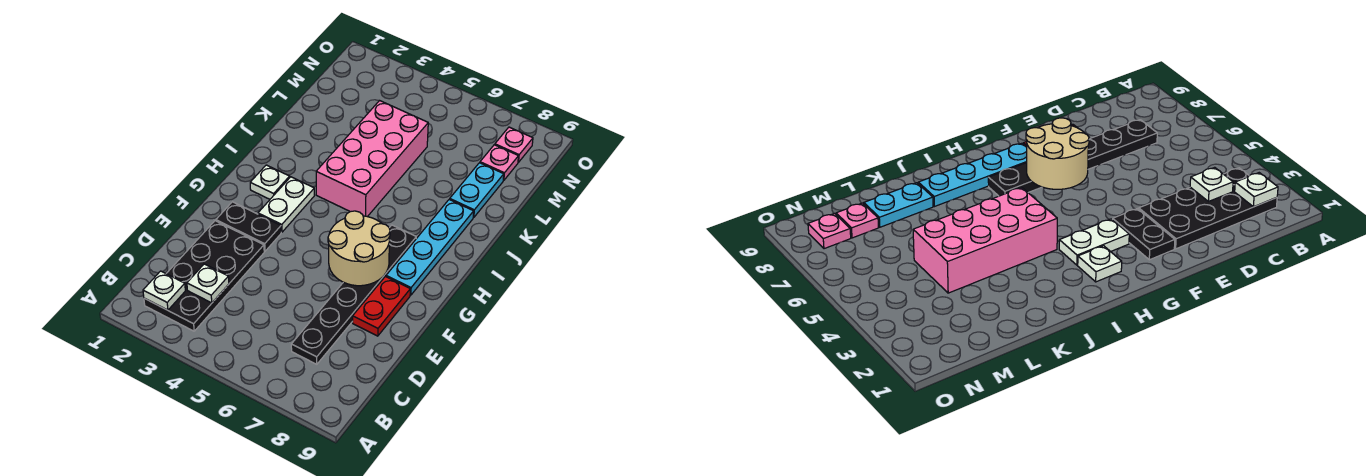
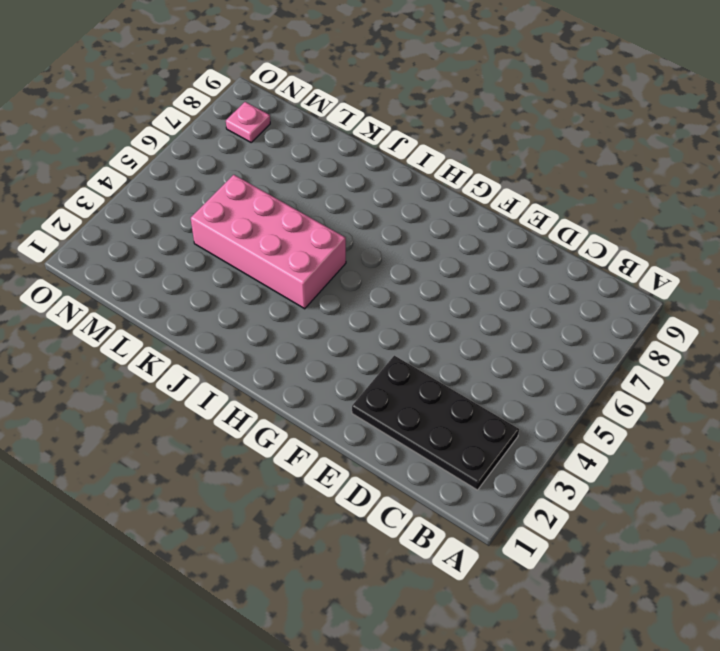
none -> black plate C7:H7 level 1
none -> red plate E8:F8 level 1
none -> black plate F2:F3 level 1

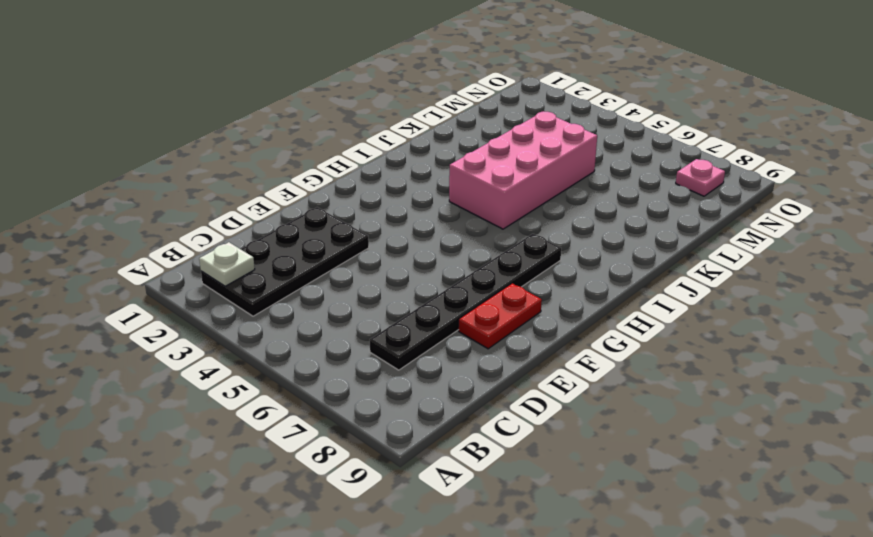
none -> black plate F2:F3 level 1
none -> white plate G3:H3 level 1
none -> cyan plate G8:J8 level 1

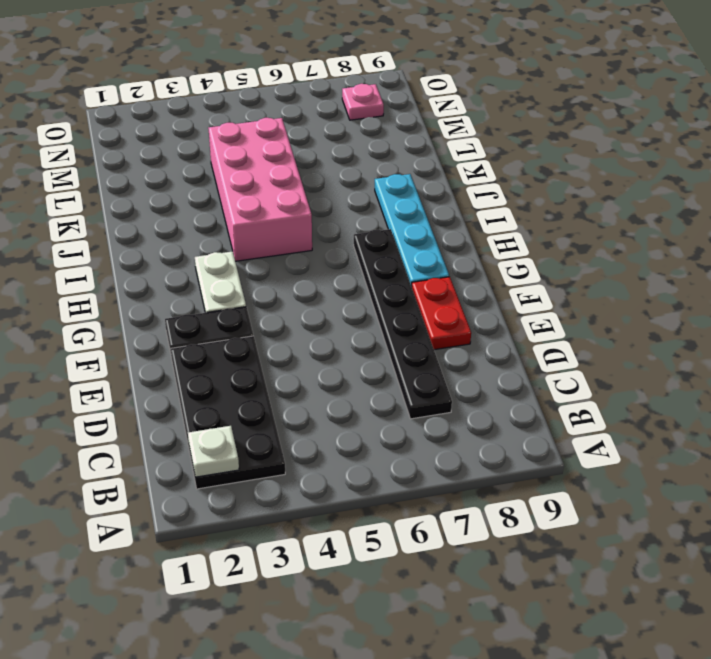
none -> white plate H2 level 1
none -> cyan plate K8:L8 level 1
none -> pink plate M8 level 1

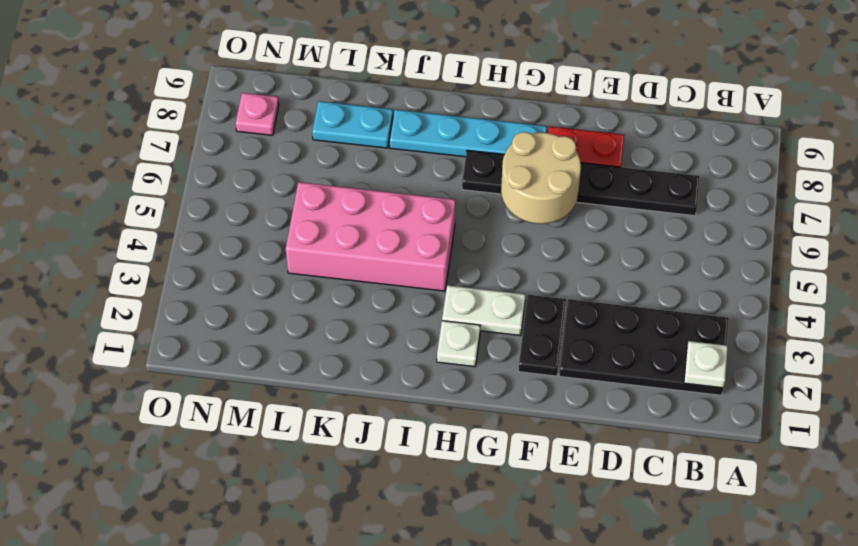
none -> pink plate M8 level 1
none -> white plate C3 level 2

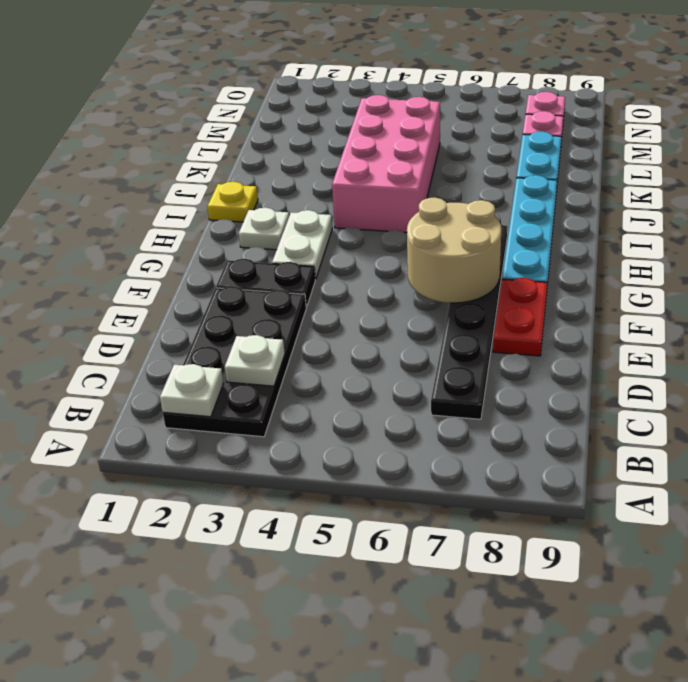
yellow plate I1 level 1 -> none

